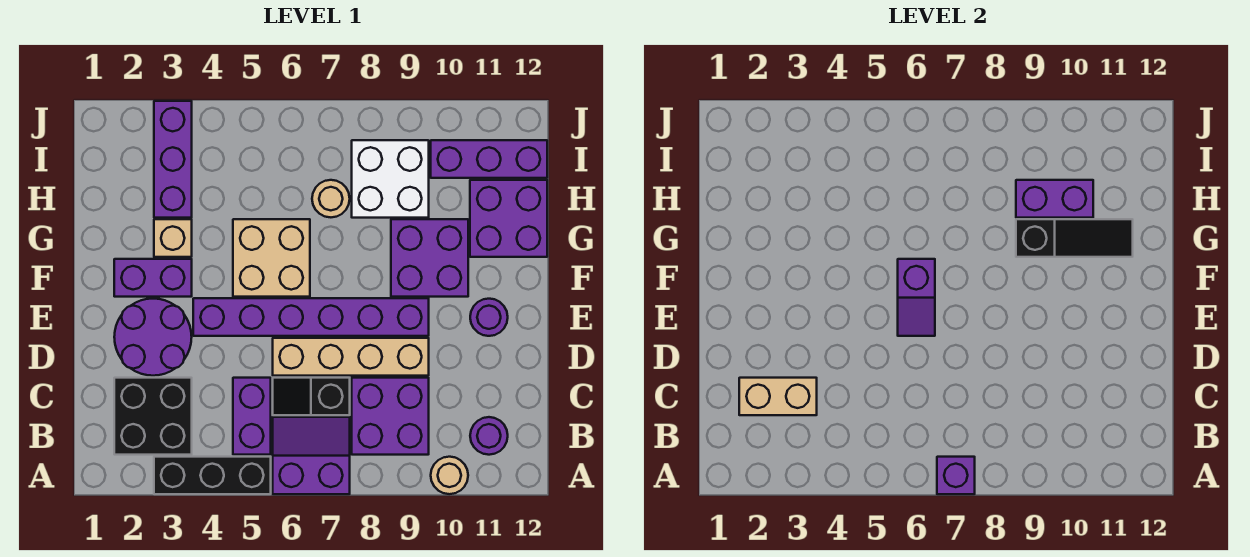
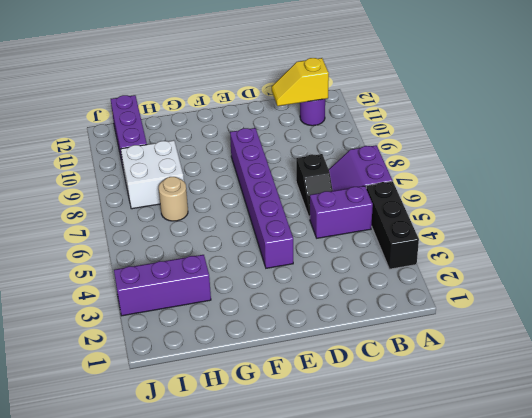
yellow slope B11:C11 level 2 top B -> none
none -> tan round brick A10 level 1
none -> black brick B2:C3 level 1
none -> purple brick B8:C9 level 1

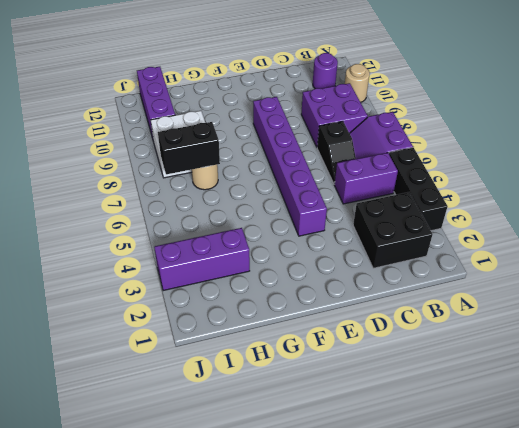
black brick H7:I7 level 2 -> none
none -> purple round brick D2:E3 level 1
none -> tan brick D6:D9 level 1
none -> purple round brick E11 level 1

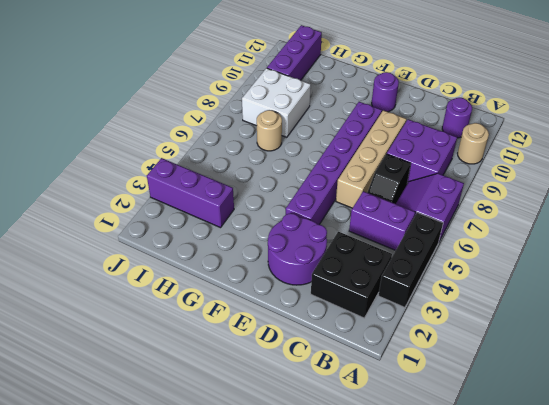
none -> purple brick F2:F3 level 1
none -> tan brick F5:G6 level 1
none -> purple brick F9:G10 level 1

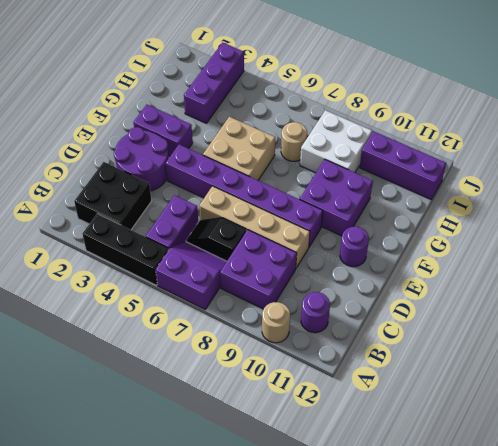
none -> tan brick G3 level 1
none -> purple brick G11:H12 level 1
none -> purple brick A7 level 2

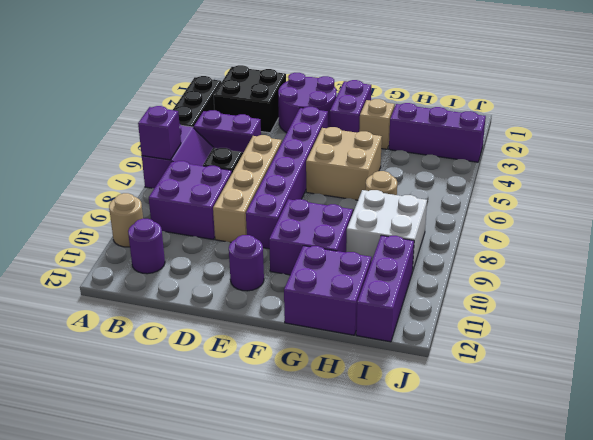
none -> tan brick C2:C3 level 2
none -> purple slope E6:F6 level 2 top F
none -> black slope G9:G11 level 2 top 9

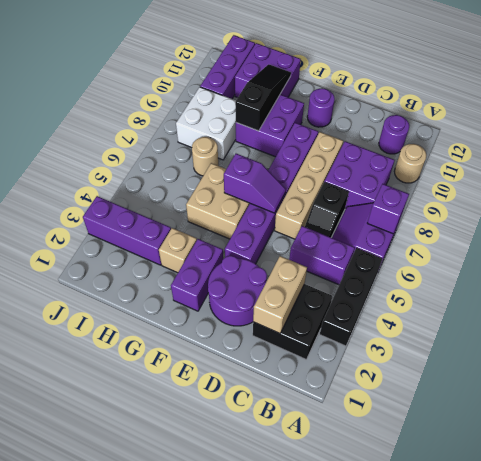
none -> purple brick H9:H10 level 2

